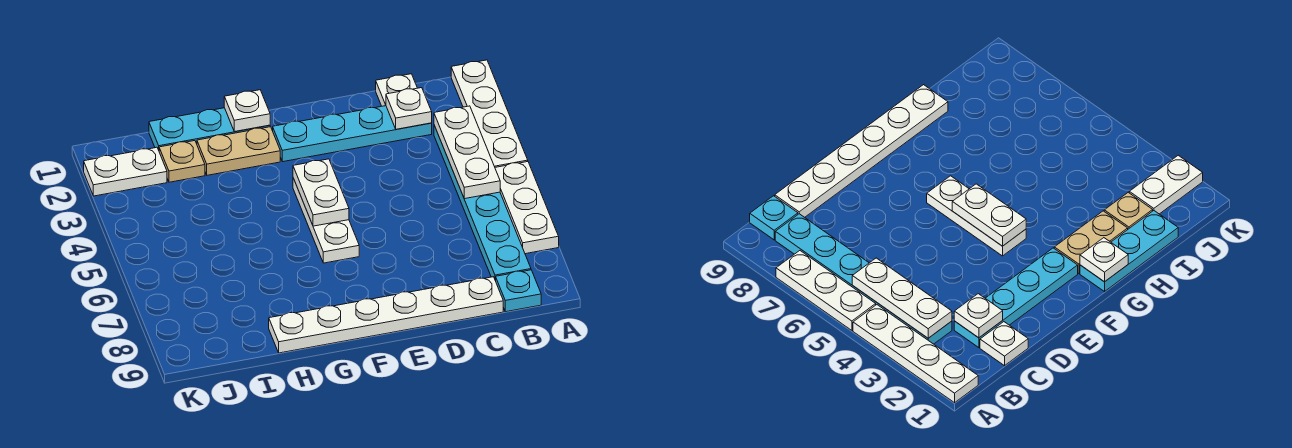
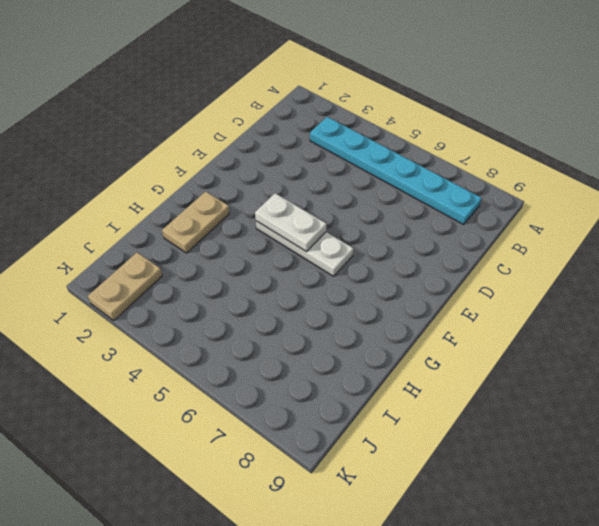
tan plate J2:K2 level 1 -> white plate J2:K2 level 1
none -> white plate A1:A4 level 1
none -> white plate A5:A7 level 1
none -> cyan plate B9 level 1

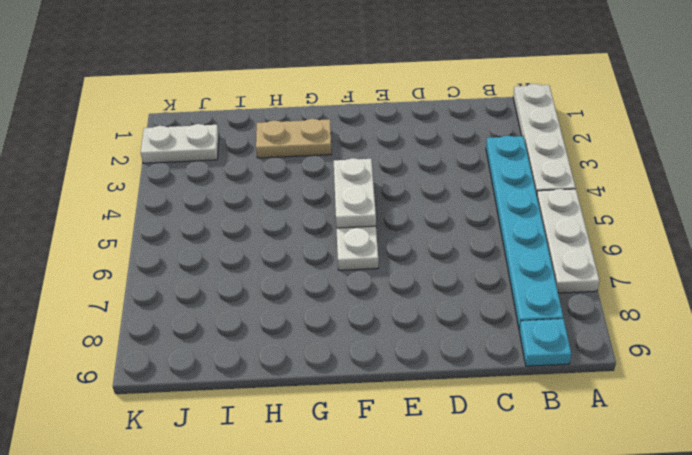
none -> white plate C1 level 1
none -> cyan plate C2:F2 level 1
none -> white plate C9:H9 level 1

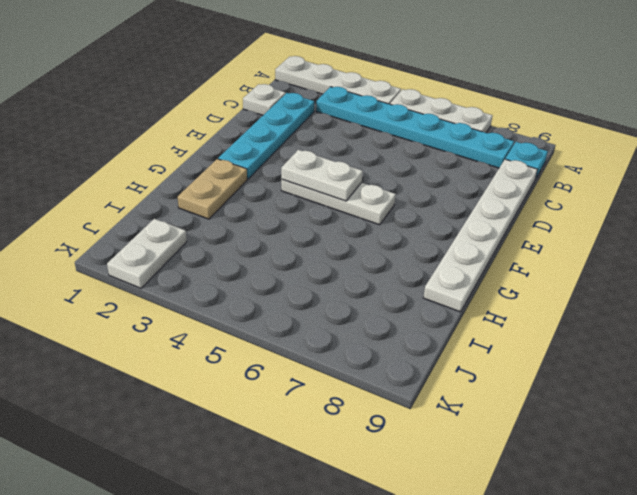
none -> cyan plate G1:I1 level 1
none -> tan plate I2 level 1
none -> white plate B3:B5 level 2

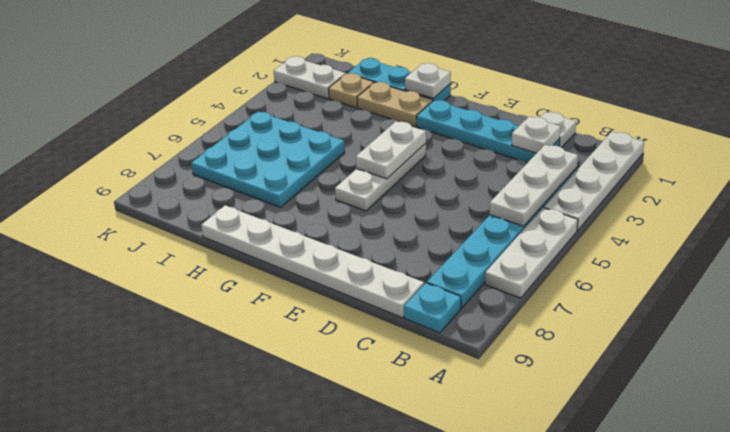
cyan plate H5:J7 level 1 -> none

